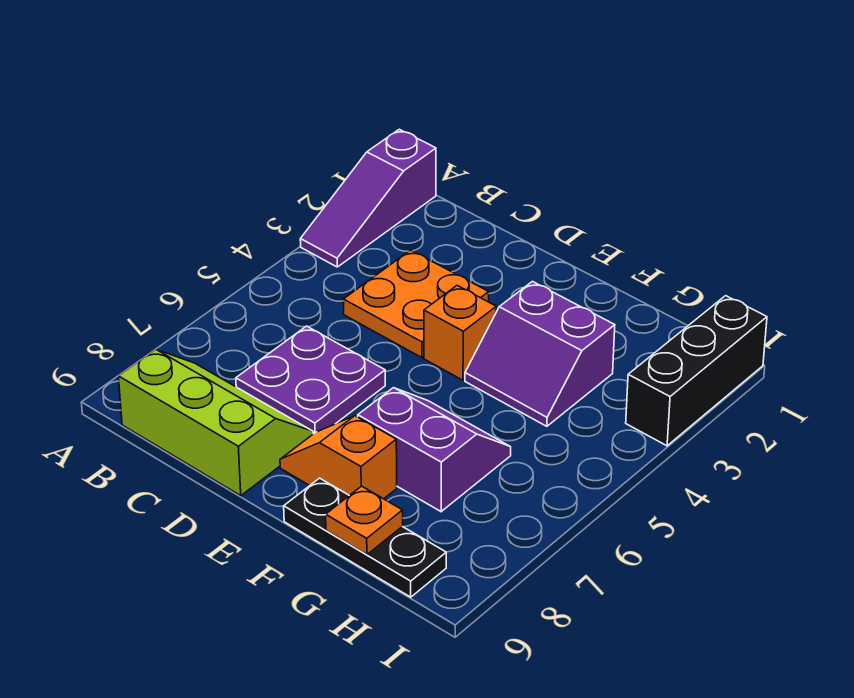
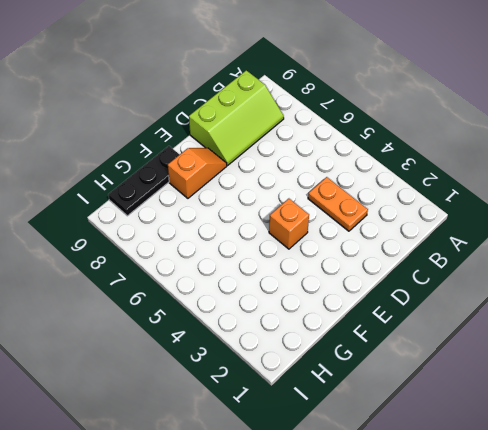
orange plate C3:C4 level 1 -> orange plate C3:D4 level 1
none -> purple slope A1:A3 level 1 top 1
none -> purple plate C6:D7 level 1

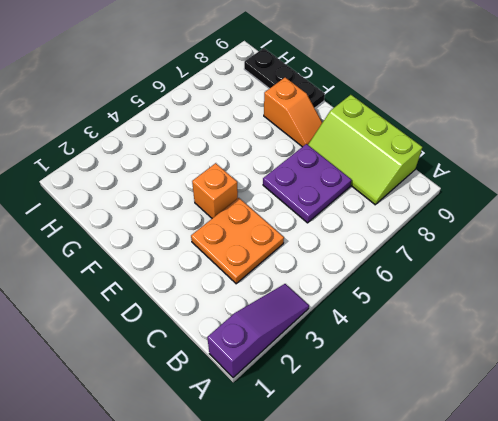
none -> purple slope F3:G4 level 1 top 3
none -> purple slope F6:G7 level 1 top 7

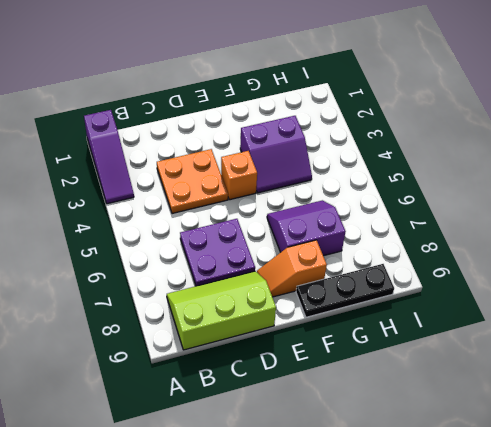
none -> black brick I1:I3 level 1
none -> orange plate G9 level 2

